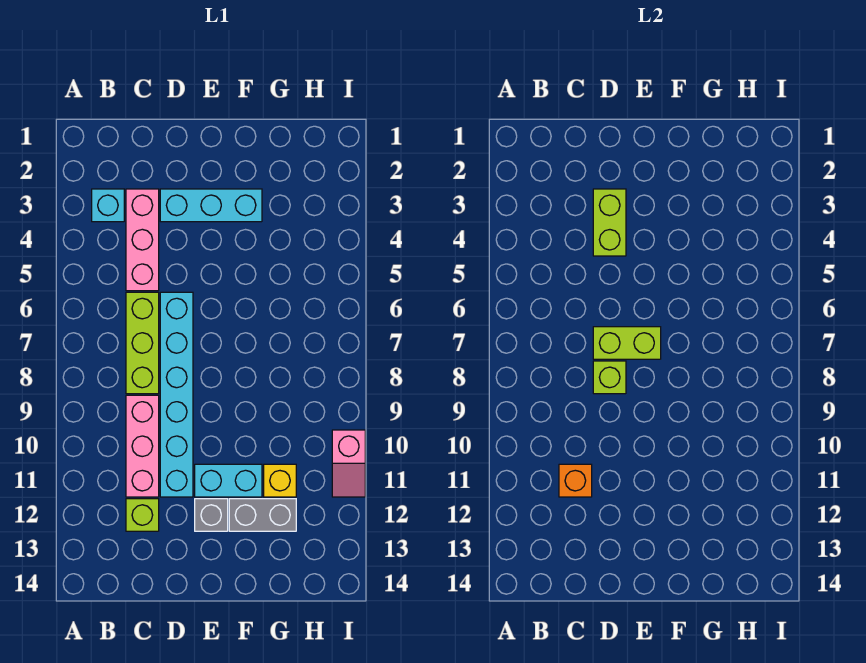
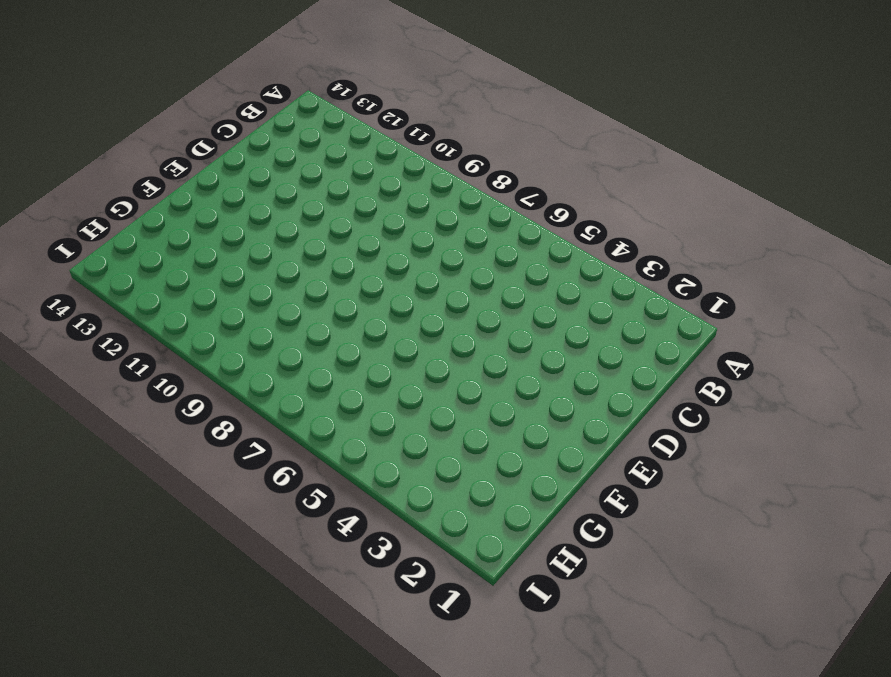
none -> cyan brick B3 level 1
none -> pink brick C3:C5 level 1
none -> lime brick C6:C8 level 1

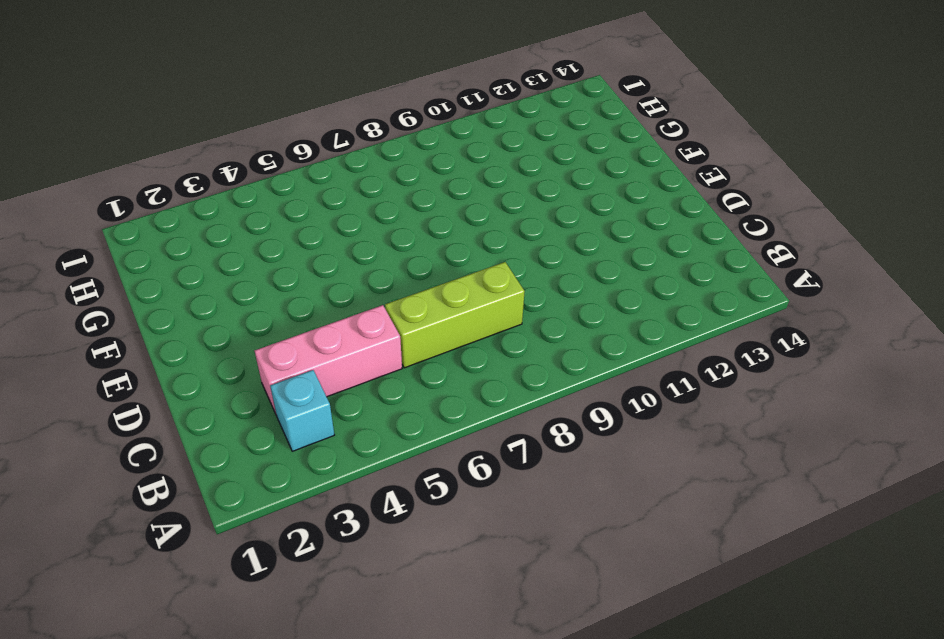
none -> pink brick C9:C11 level 1
none -> lime brick C12 level 1
none -> cyan brick D3:F3 level 1

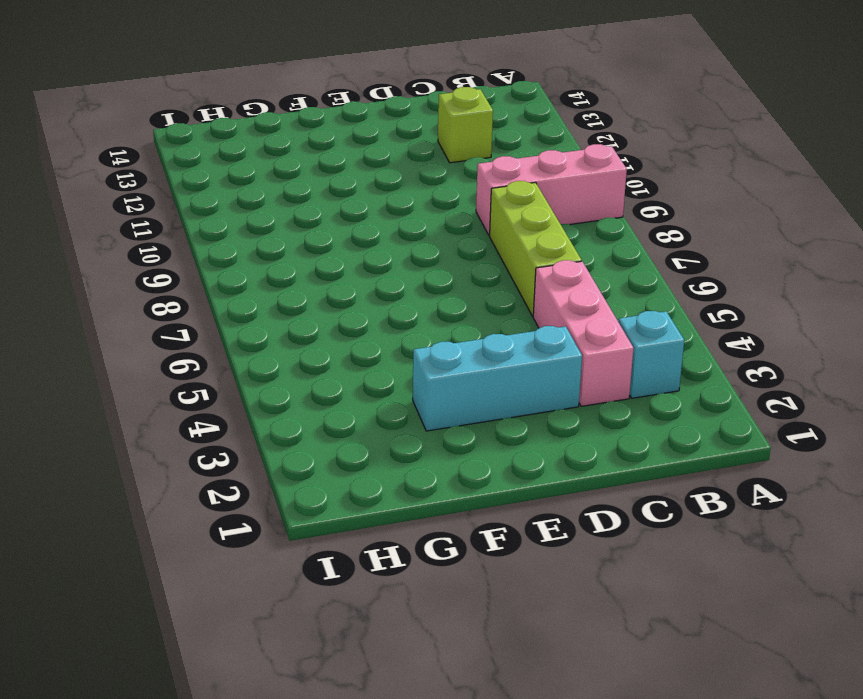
pink brick A9:C9 level 1 -> pink brick C9:C11 level 1
none -> cyan brick D6:D11 level 1
none -> cyan brick E11:F11 level 1
none -> grey brick E12 level 1

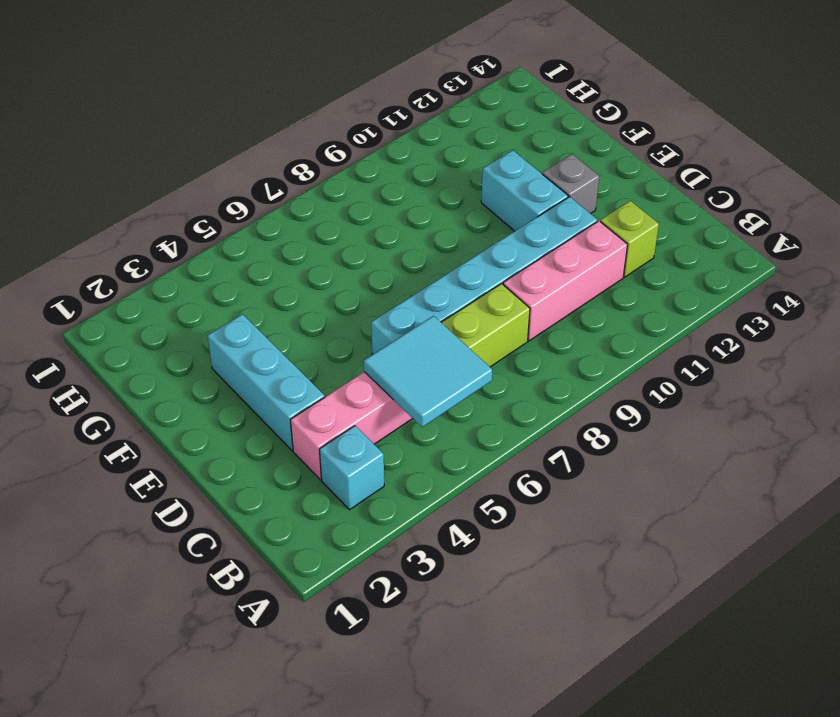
cyan tile B5:C6 level 2 -> none
none -> grey brick F12:G12 level 1
none -> yellow brick G11 level 1
none -> pink slope I10:I11 level 1 top 10

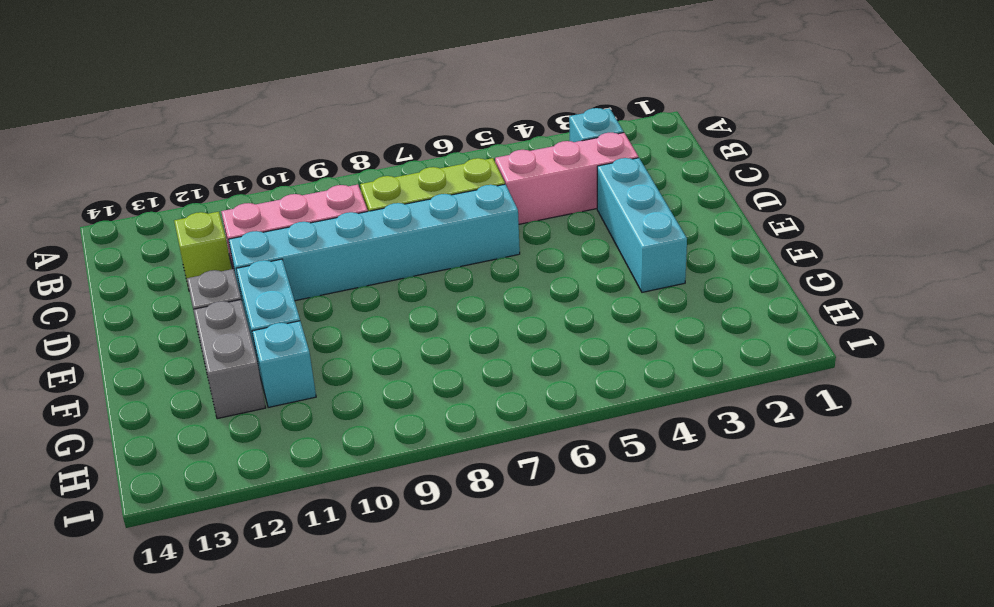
cyan brick G11 level 1 -> yellow brick G11 level 1
none -> pink slope I10:I11 level 1 top 10
none -> orange brick C11 level 2
none -> lime brick D3:D4 level 2

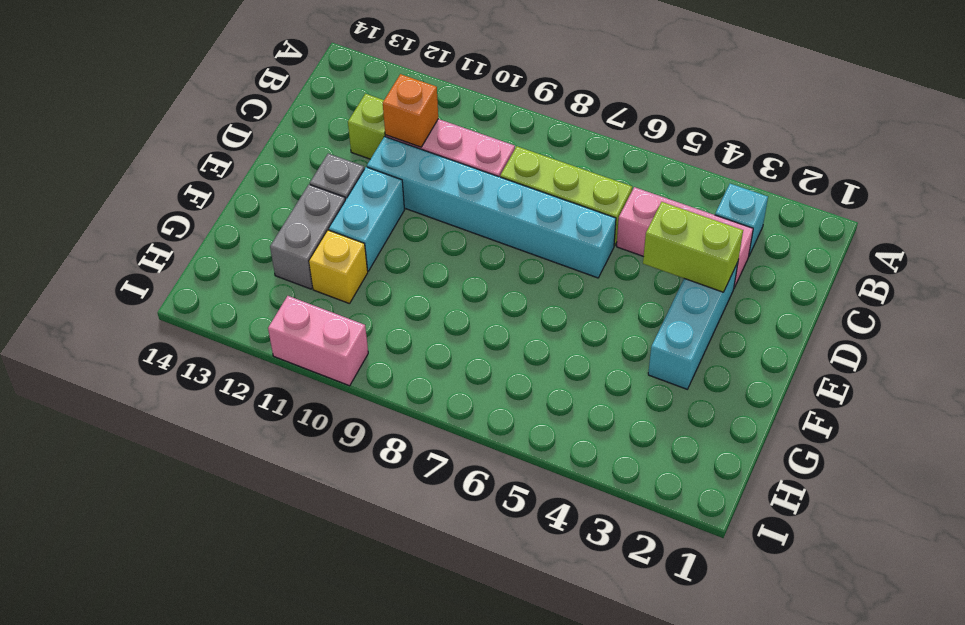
pink brick I10:I11 level 1 -> pink slope I10:I11 level 1 top 10
none -> lime brick D7:E7 level 2
none -> lime brick D8 level 2

